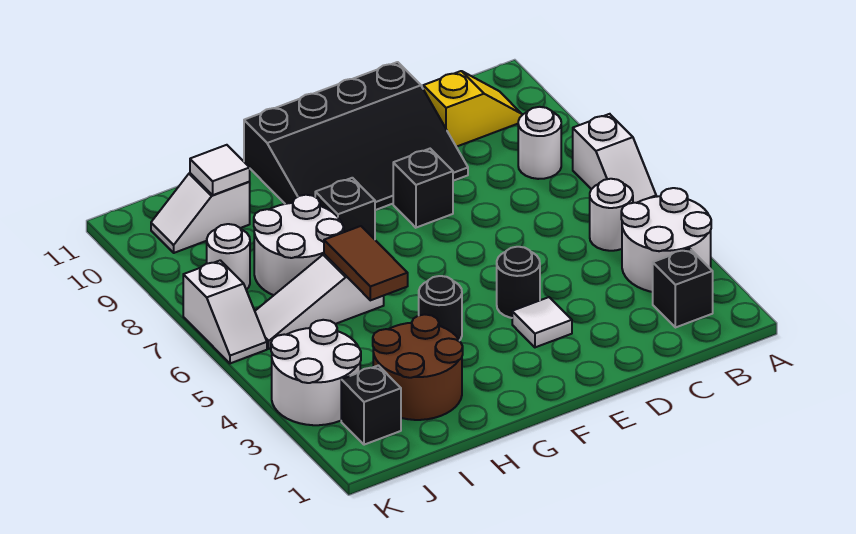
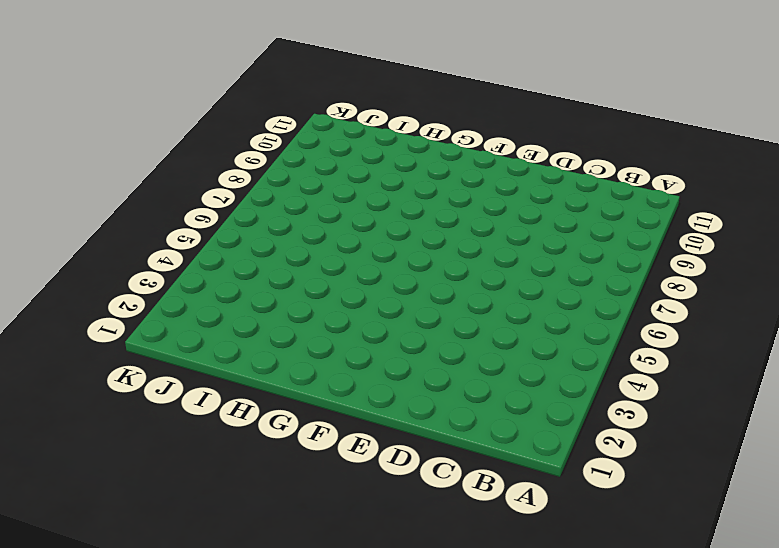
none -> white round brick A3:B4 level 1
none -> white slope A6:A7 level 1 top 7
none -> black brick B2 level 1

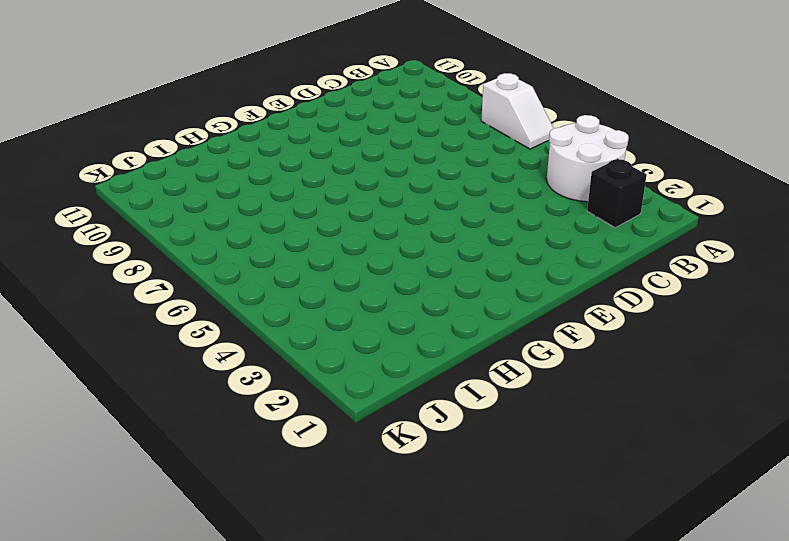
none -> white round brick B5 level 1
none -> white round brick B8 level 1
none -> yellow slope B10:C10 level 1 top C

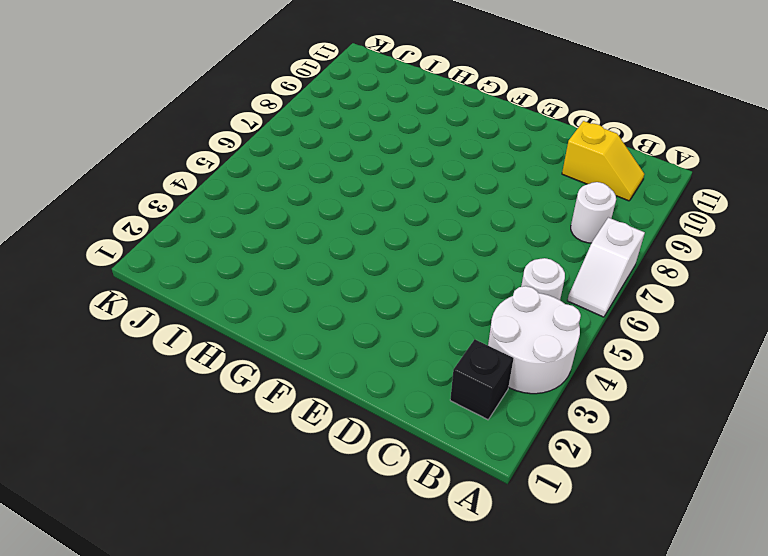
none -> black slope D9:G11 level 1 top 11
none -> white tile E3 level 1
none -> black round brick E4 level 1

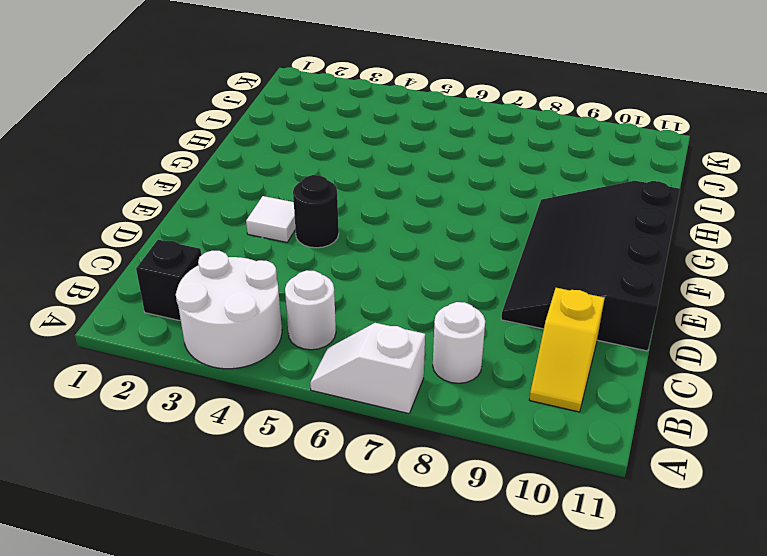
none -> black brick E8 level 1
none -> black round brick G4 level 1
none -> black brick G8 level 1

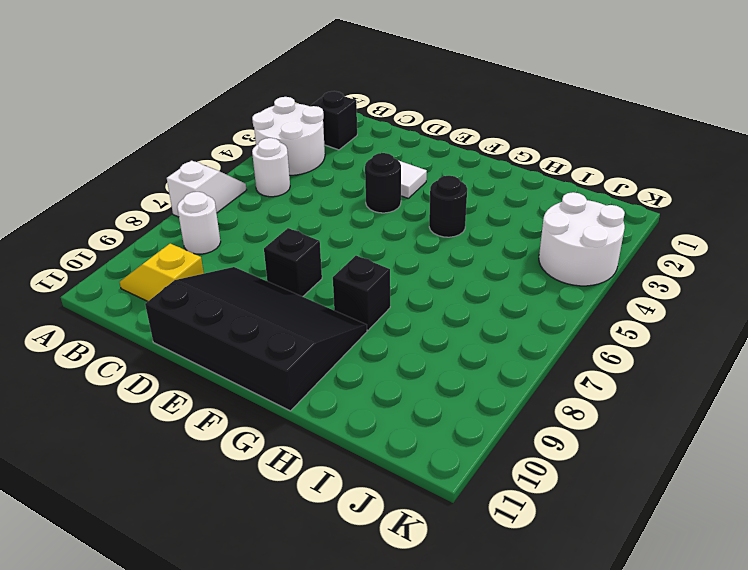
none -> brown round brick H2:I3 level 1
none -> white slope H6:J6 level 1 top H
none -> white round brick H7:I8 level 1

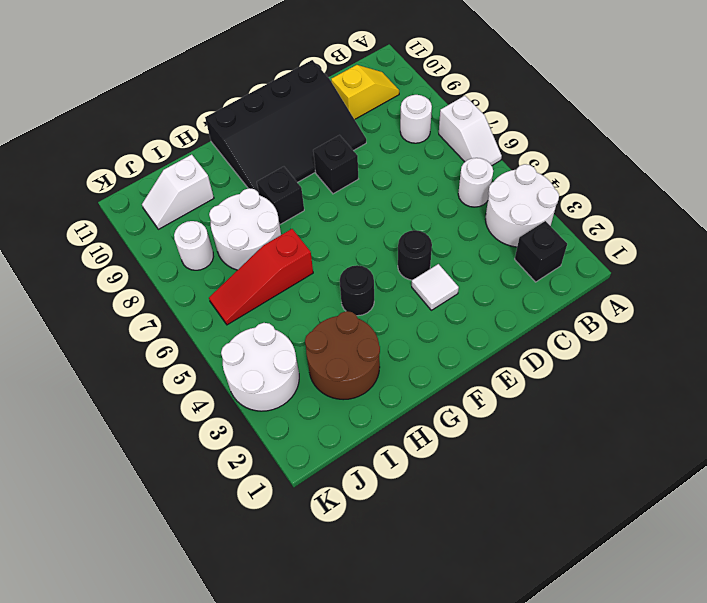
red slope H6:J6 level 1 top H -> white slope H6:J6 level 1 top H
none -> black brick J2 level 1
none -> white slope K6:K7 level 1 top 7
none -> brown tile H5:H6 level 2

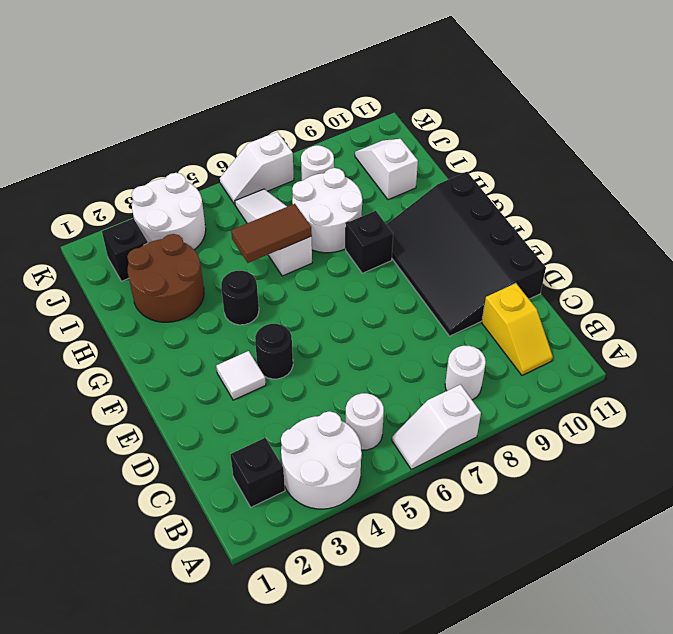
none -> black brick E8 level 1
none -> white tile I10 level 2

